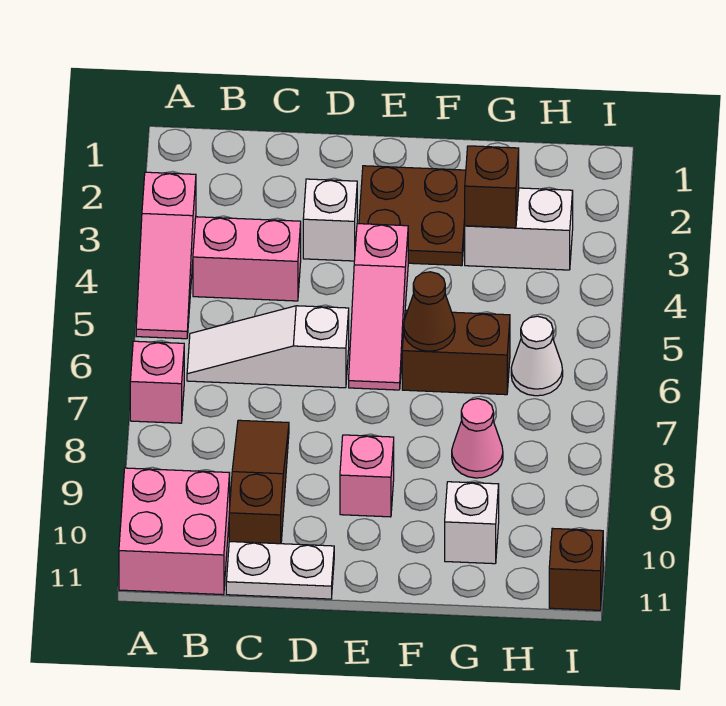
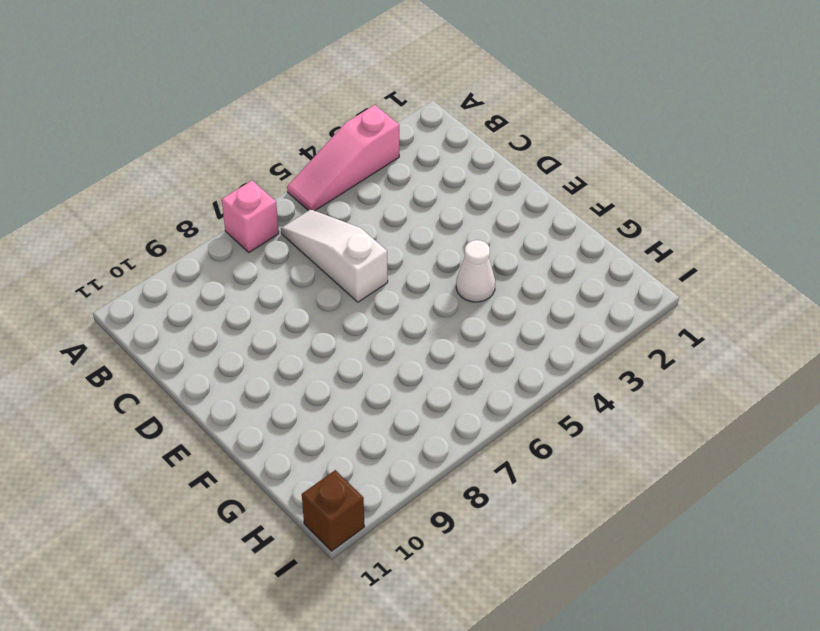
white cone F4 level 1 -> white cone H6 level 1
none -> pink brick A10:B11 level 1
none -> pink brick B4:C4 level 1
none -> brown slope C8:C10 level 1 top 10

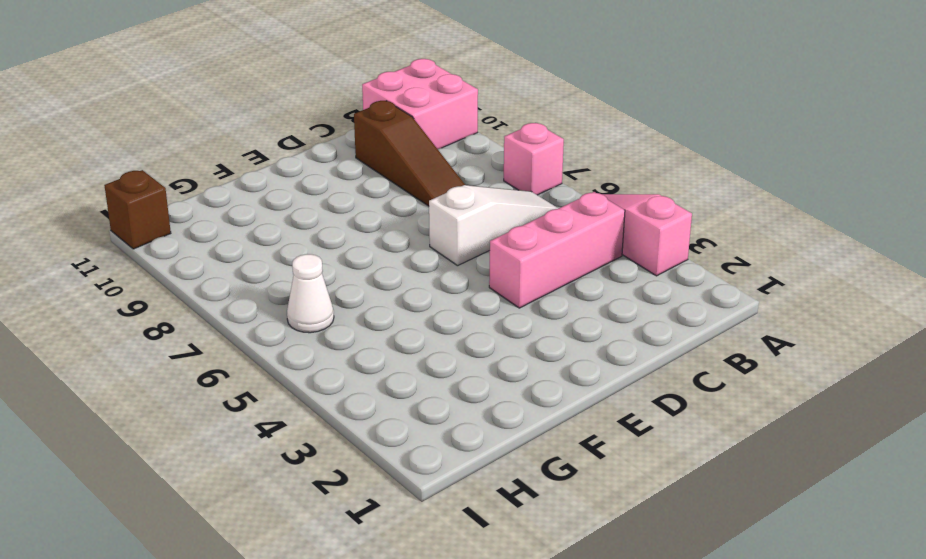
pink brick B4:D4 level 1 -> pink brick B4:C4 level 1
none -> white plate C11:D11 level 1
none -> white brick D3 level 1
none -> brown plate E2:F3 level 1

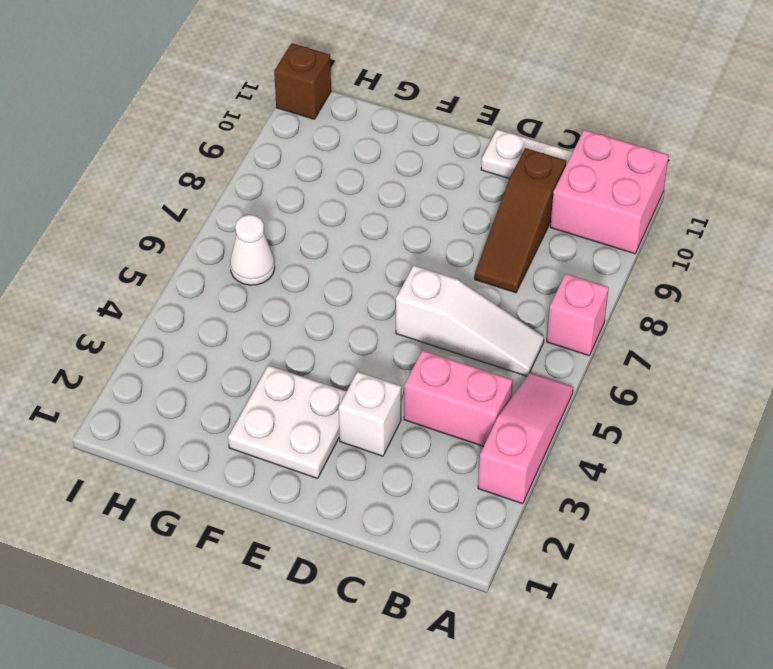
white plate E2:F3 level 1 -> brown plate E2:F3 level 1
none -> pink slope E4:E6 level 1 top 4
none -> pink brick E9 level 1
none -> brown brick F6:G6 level 1

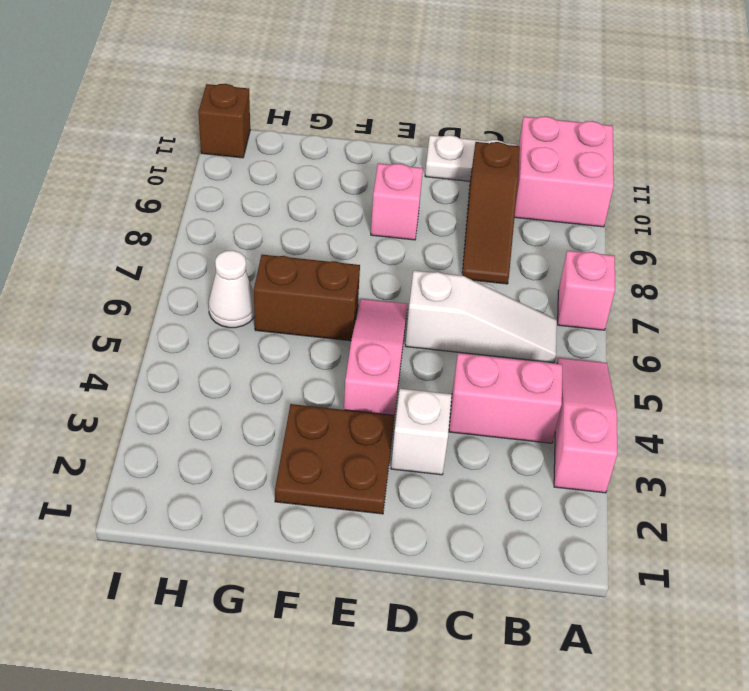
none -> white brick G3:H3 level 1
none -> pink cone G8 level 1
none -> white brick G10 level 1

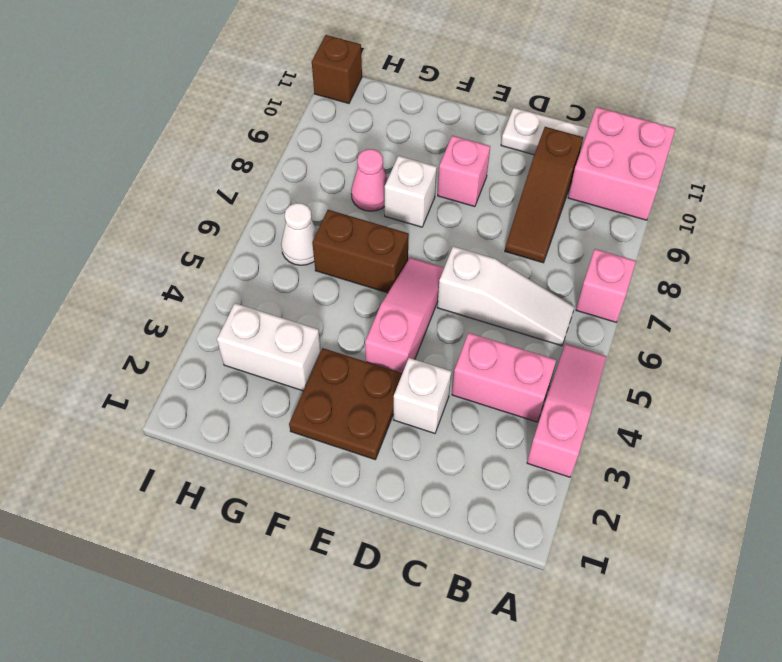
white brick F8 level 1 -> white brick G10 level 1
none -> brown cone F6 level 2
none -> brown brick G3 level 2

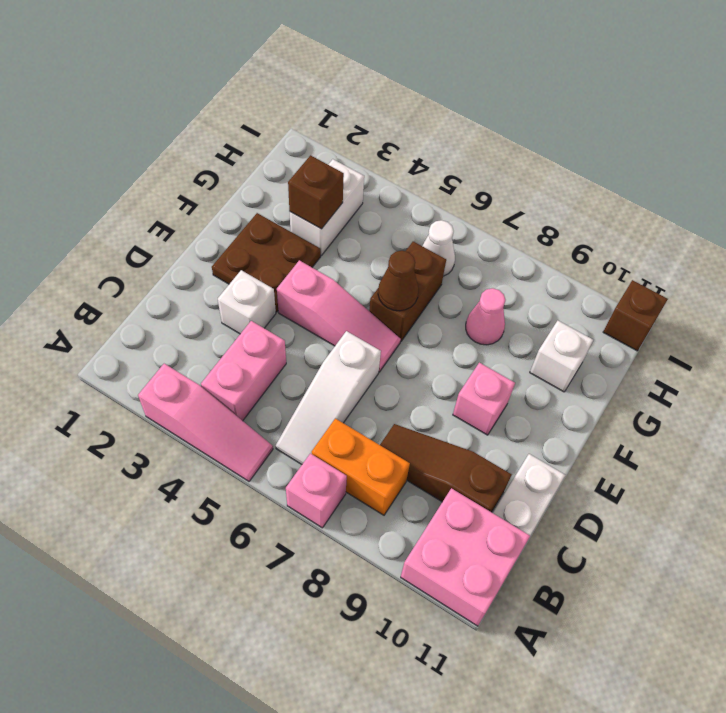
orange brick B7:B8 level 1 -> none

